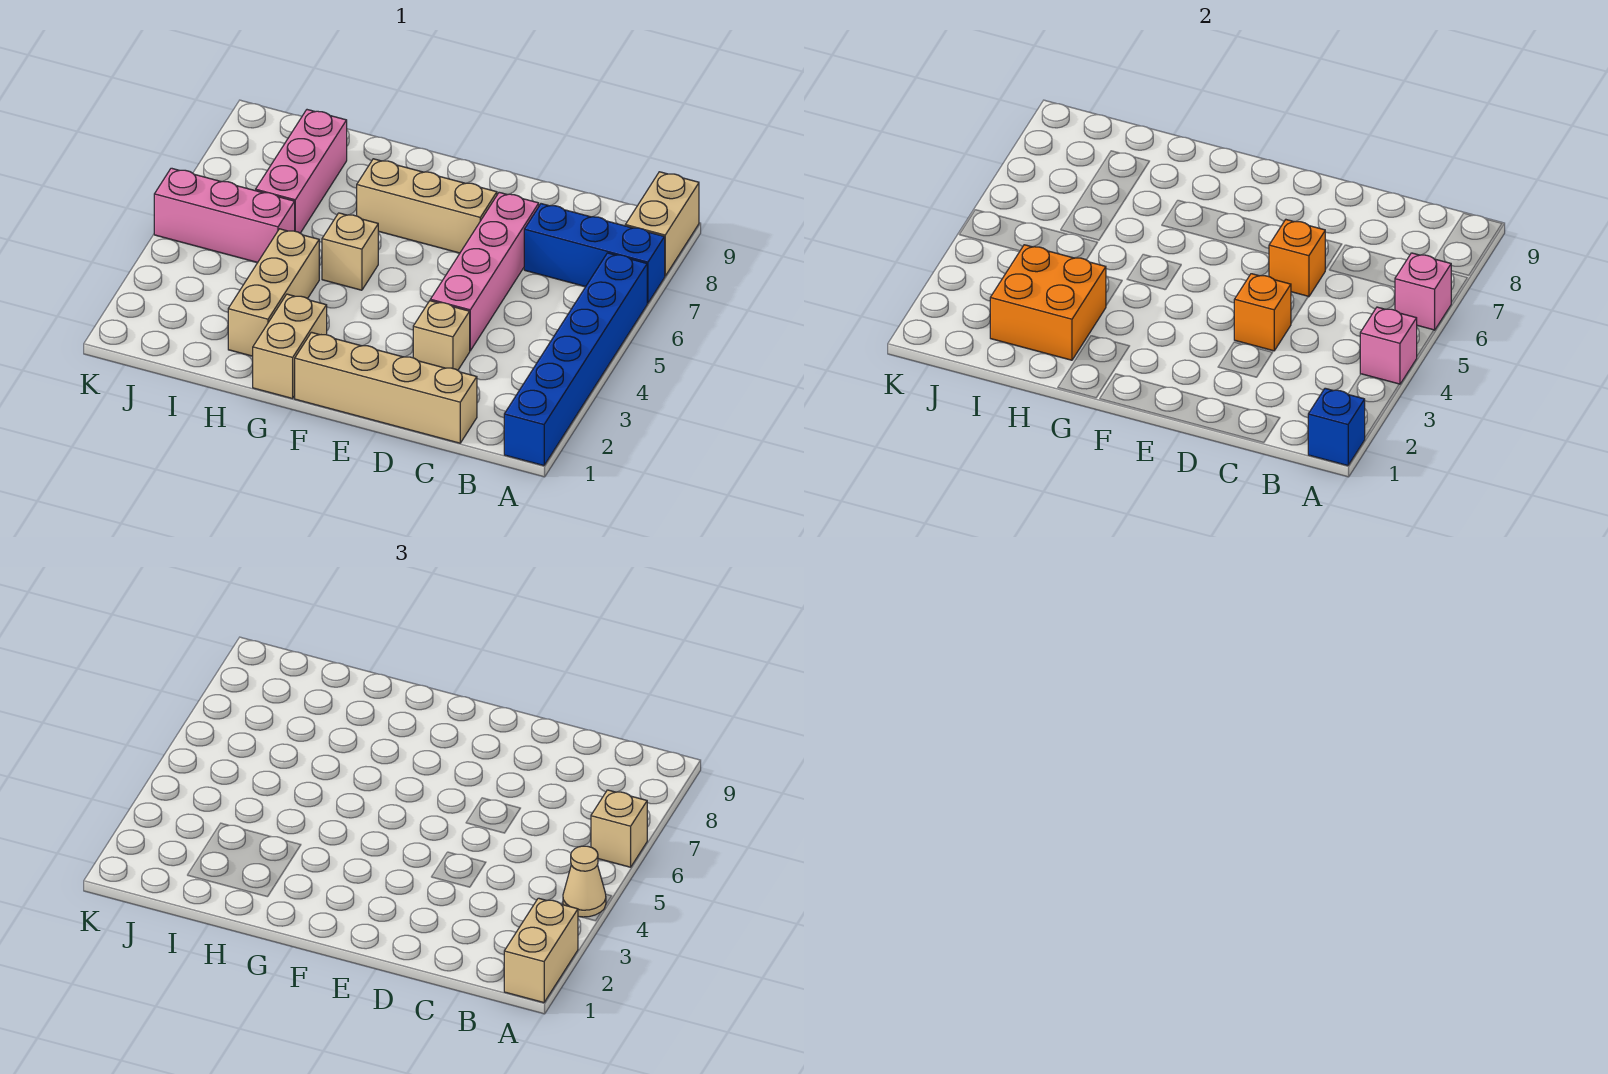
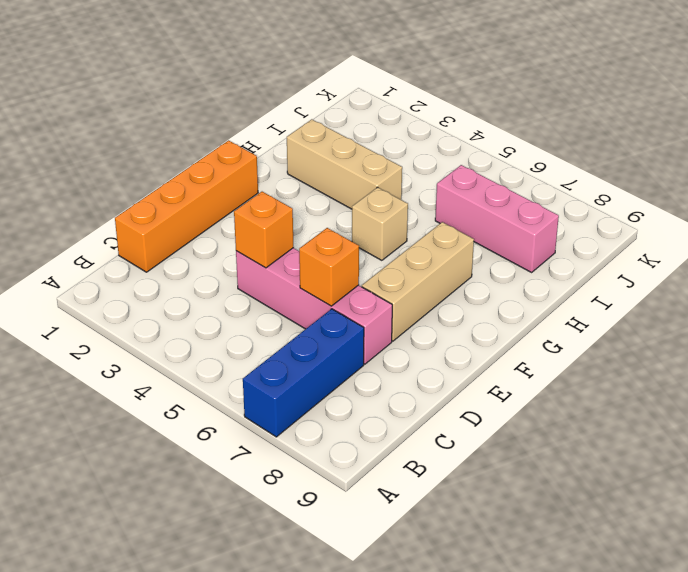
orange brick C1:F1 level 1 -> tan brick C1:F1 level 1
none -> blue brick A1:A6 level 1
none -> tan brick A8:A9 level 1
none -> tan brick D3 level 1

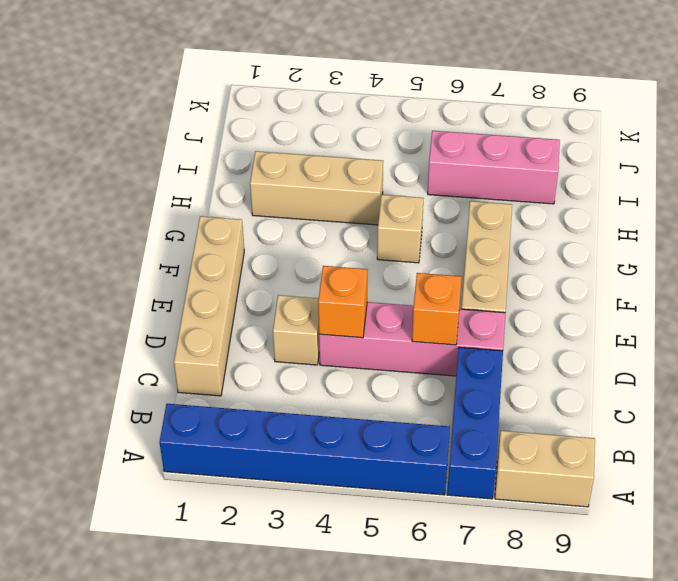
none -> tan brick G1:G2 level 1
none -> pink brick I5:K5 level 1
none -> blue brick A1 level 2

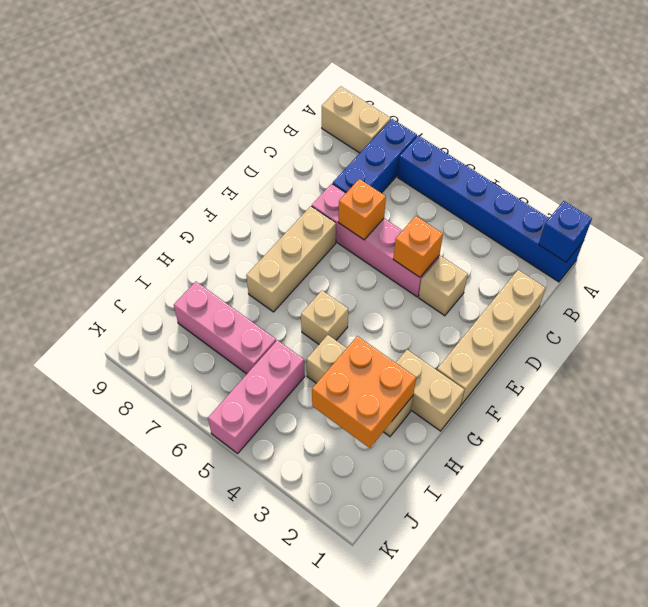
none -> pink brick A4 level 2
none -> pink brick A6 level 2
none -> tan brick A1:A2 level 3

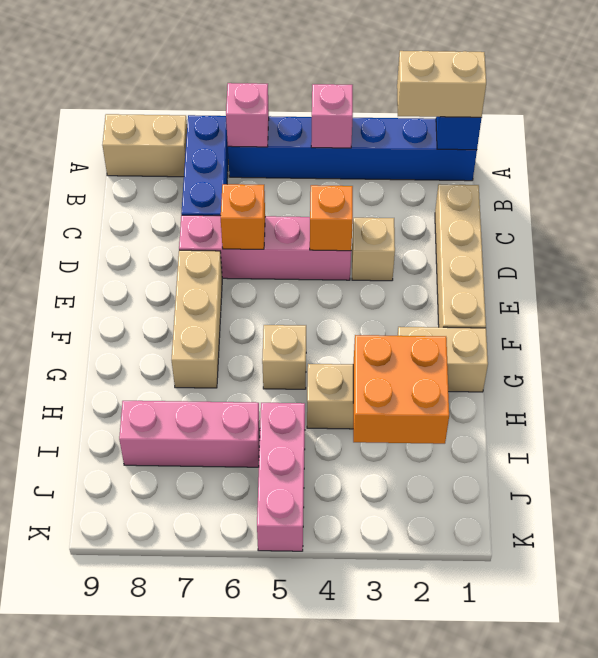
none -> tan cone A4 level 3
none -> tan brick A6 level 3

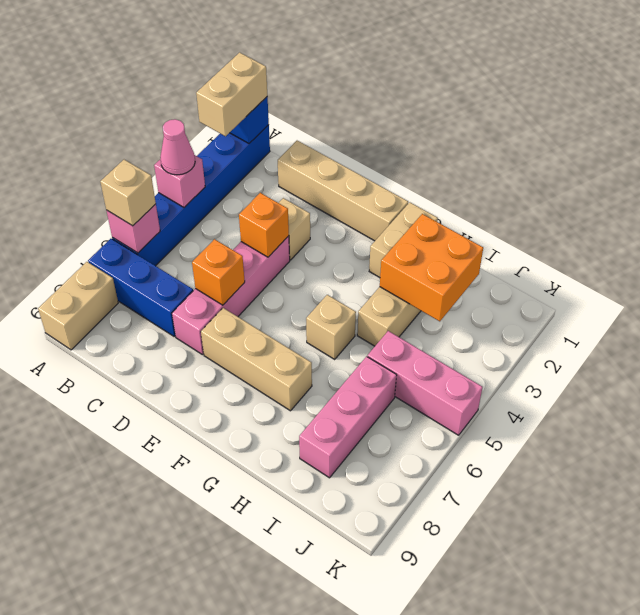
pink cone A4 level 3 -> tan cone A4 level 3

